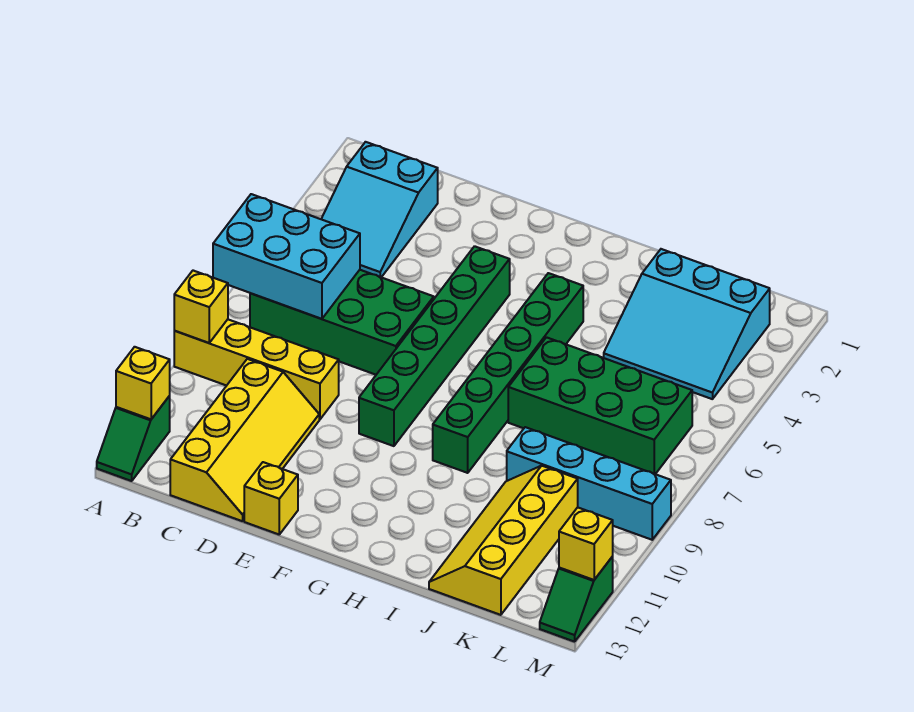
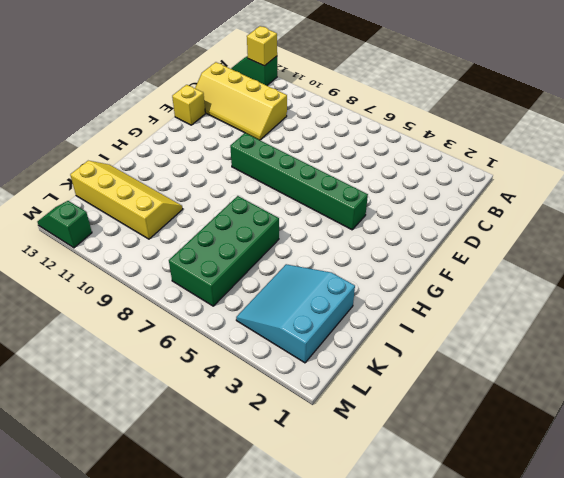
none -> yellow brick A9:D9 level 1
none -> cyan slope B2:C4 level 1 top 2
none -> green brick B6:E7 level 1

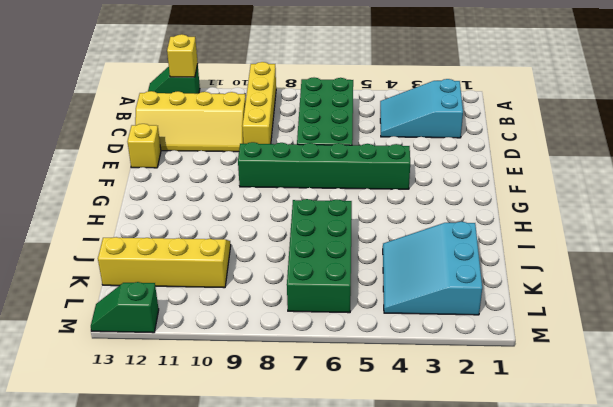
none -> green brick H4:H9 level 1
none -> cyan brick J9:M9 level 1
none -> cyan brick A6:C7 level 2

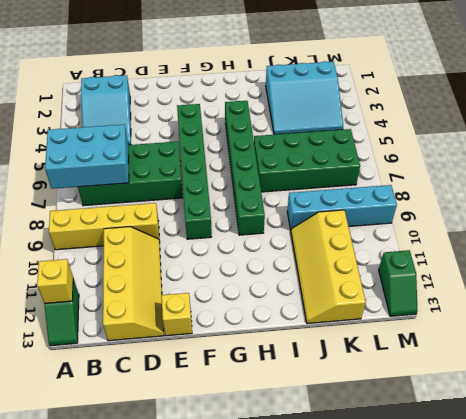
none -> yellow brick A9 level 2
none -> yellow brick M12 level 2

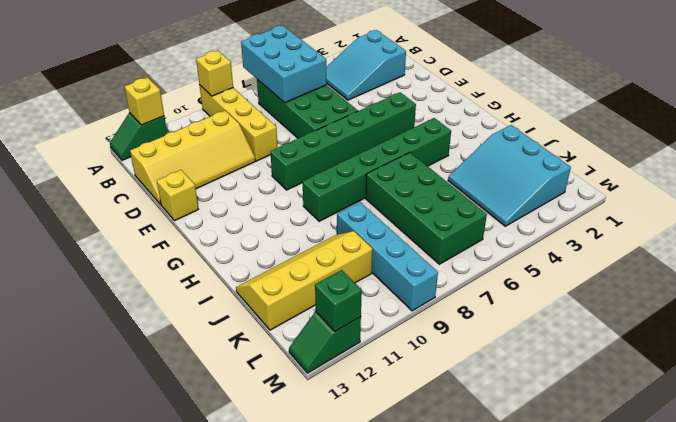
green brick M12 level 2 -> yellow brick M12 level 2

